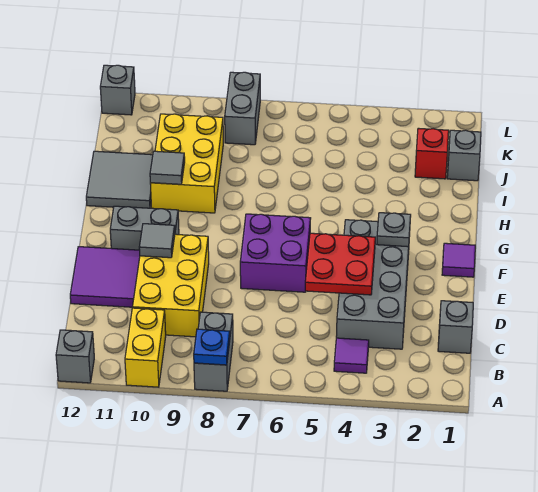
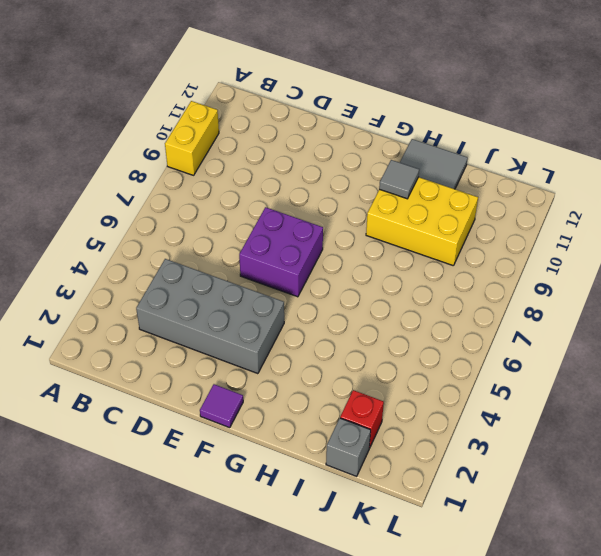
yellow brick A9:A10 level 1 -> yellow brick A10:B10 level 1
none -> grey brick A8:B8 level 1
none -> grey brick A12 level 1
none -> purple tile B4 level 1

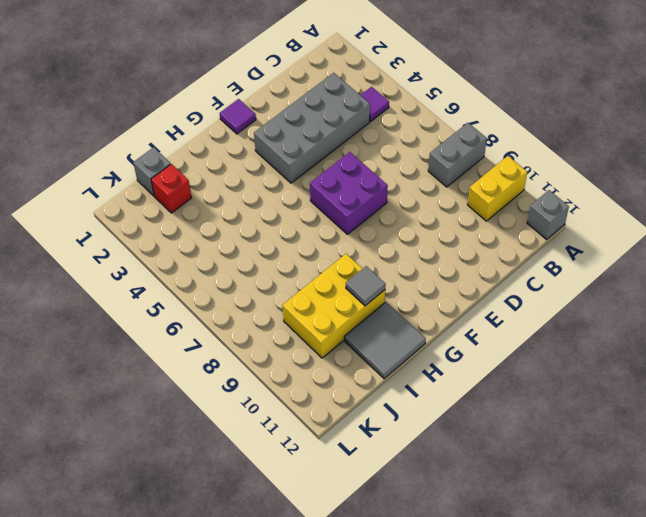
none -> grey brick C1 level 1
none -> yellow brick C9:E10 level 1
none -> purple tile D11:E12 level 1

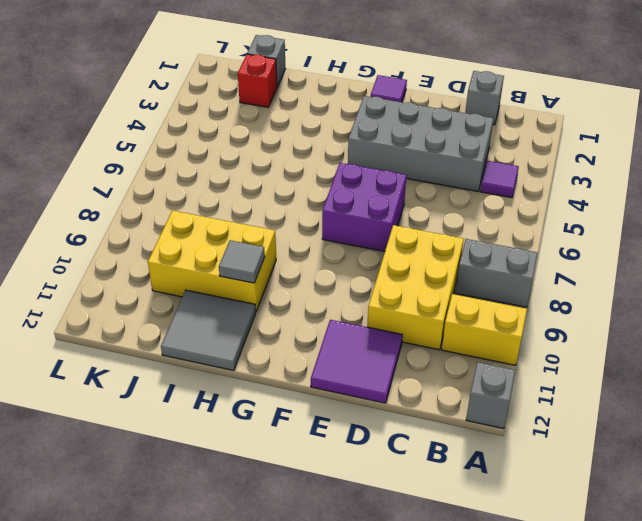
yellow brick C8:D10 level 1 -> yellow brick C9:E10 level 1
none -> grey brick F10:F11 level 1
none -> grey brick K8:L8 level 1
none -> grey brick L12 level 1

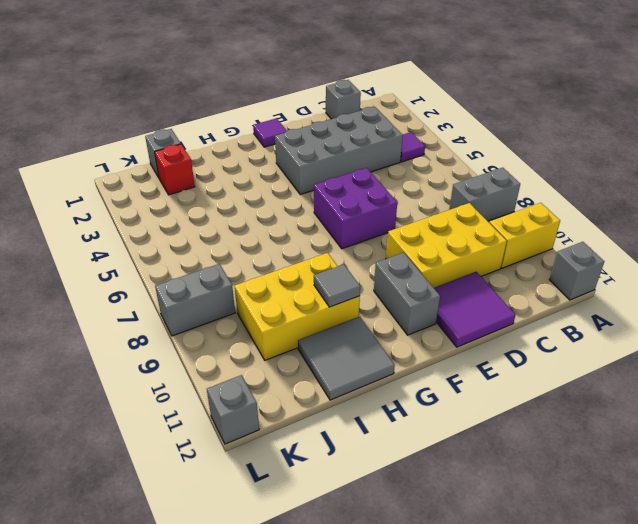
none -> blue plate A8 level 2
none -> red plate D4:E5 level 2
none -> grey tile E10 level 2

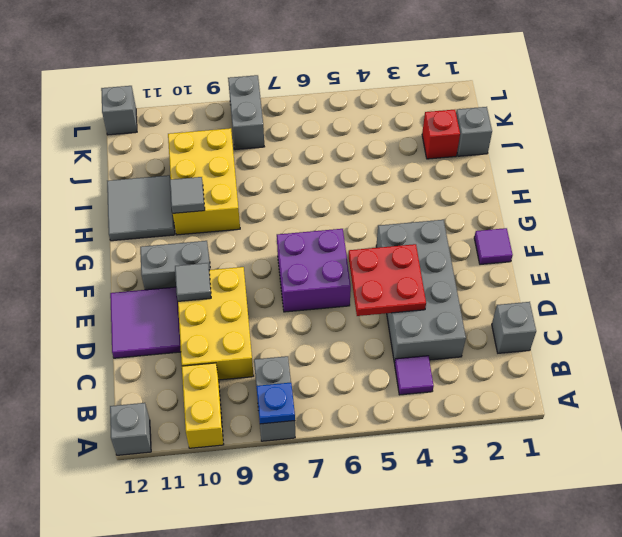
none -> grey plate F3 level 2

